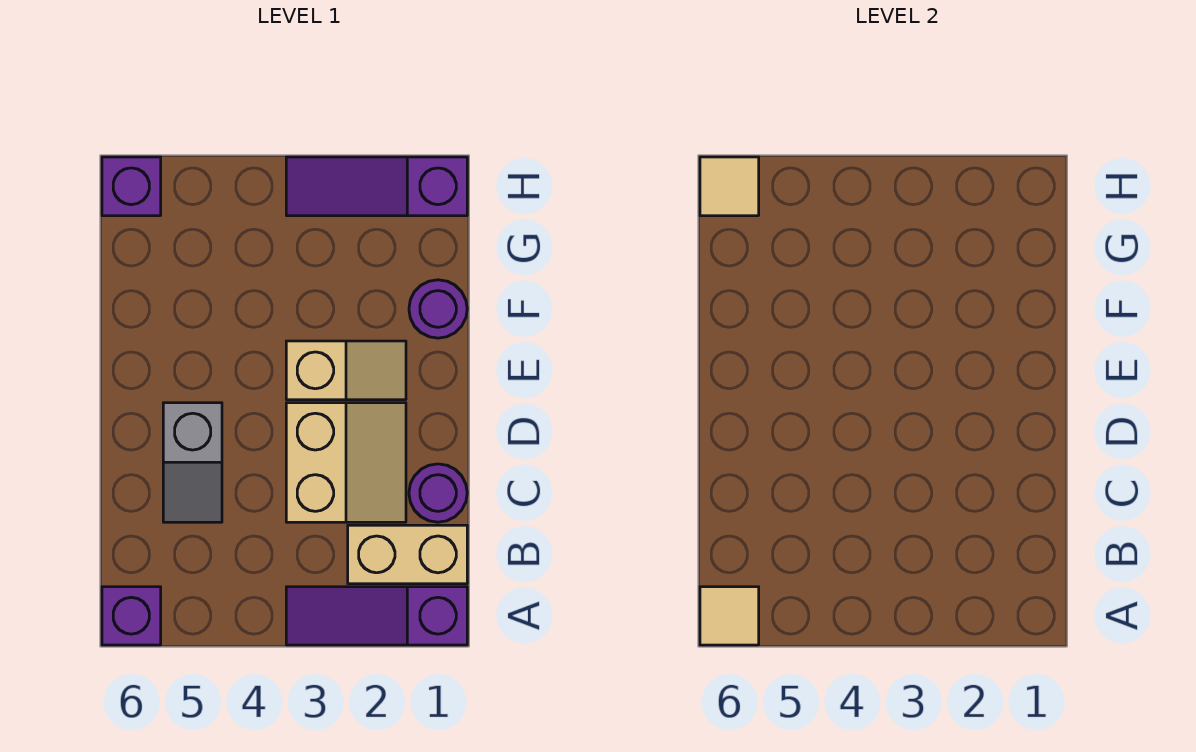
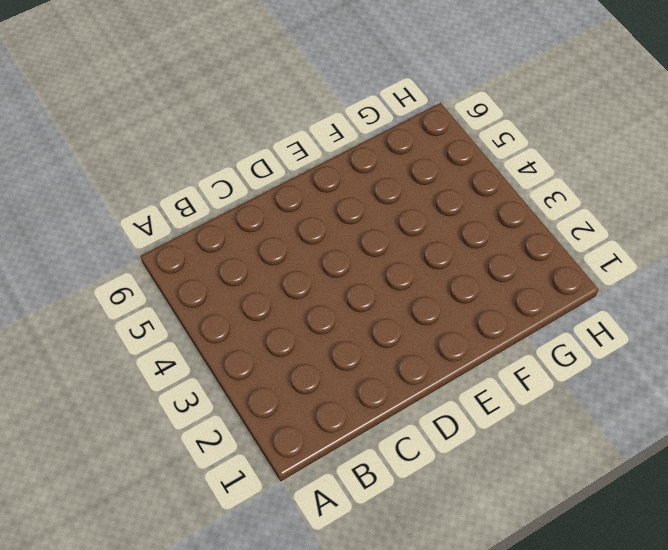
none -> purple slope A1:A3 level 1 top 1
none -> purple brick A6 level 1
none -> tan brick B1:B2 level 1

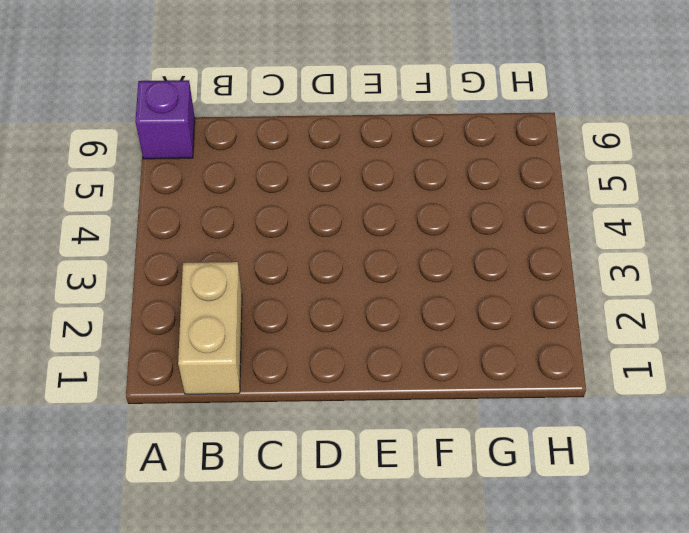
none -> purple slope A1:A3 level 1 top 1
none -> purple round brick C1 level 1
none -> tan slope C2:D3 level 1 top 3

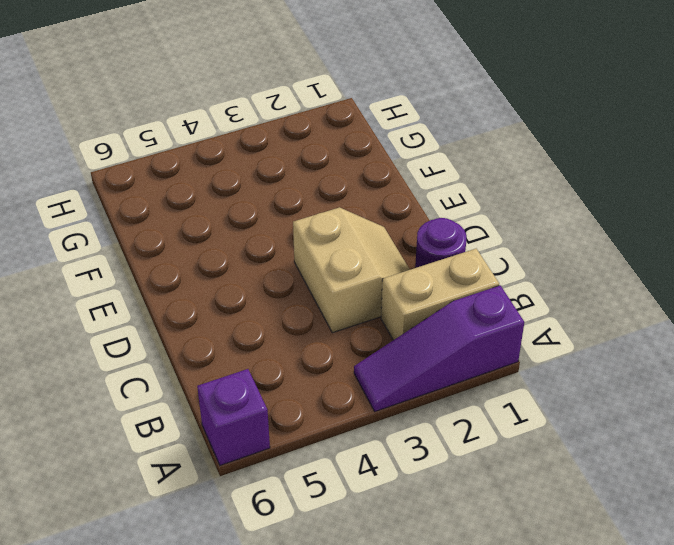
none -> grey slope C5:D5 level 1 top D
none -> tan slope E2:E3 level 1 top 3
none -> purple round brick F1 level 1

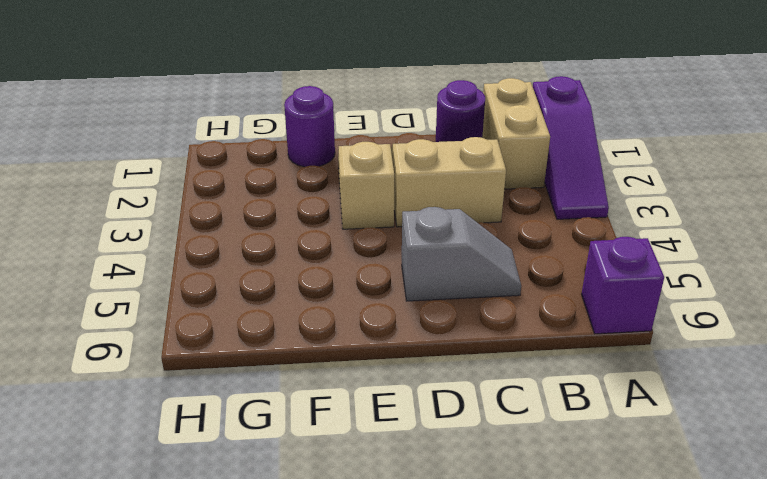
none -> purple slope H1:H3 level 1 top 1
none -> purple brick H6 level 1
none -> tan tile A6 level 2

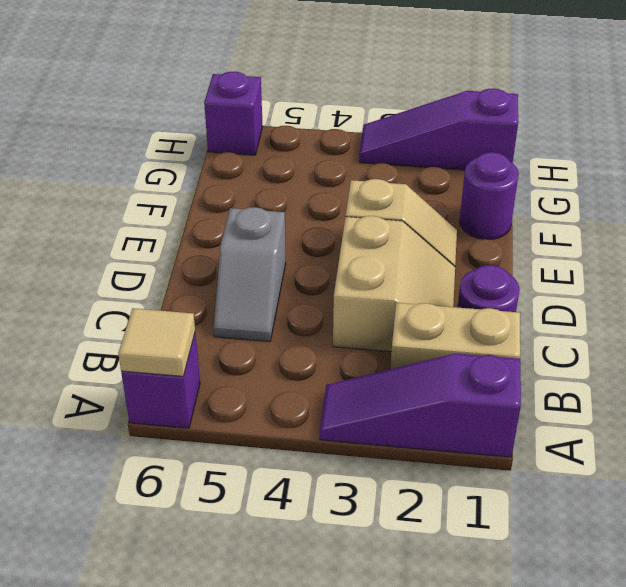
none -> tan tile H6 level 2

